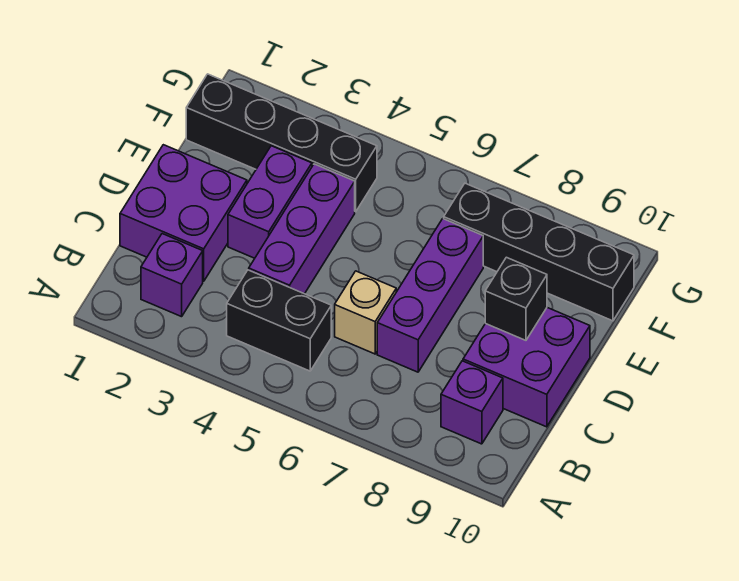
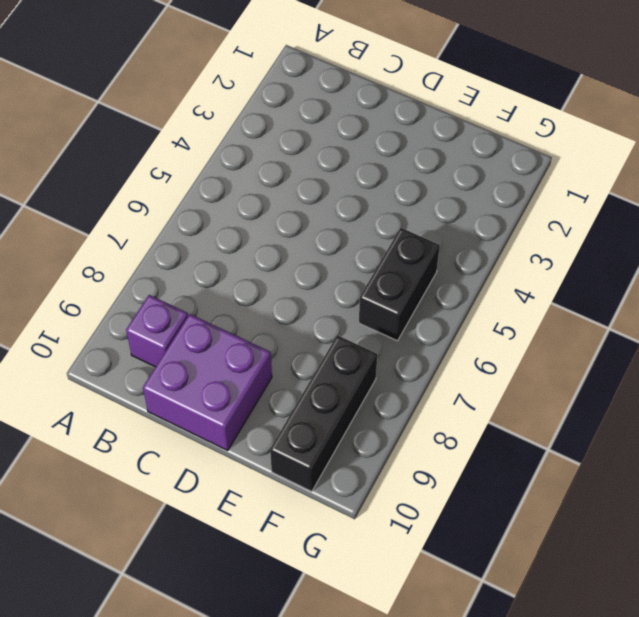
black brick F5:F6 level 1 -> black brick B4:B5 level 1
black brick F8:F10 level 1 -> black brick F7:F10 level 1
none -> purple brick B2 level 1
none -> purple brick C1:D2 level 1
none -> purple brick C4:E4 level 1

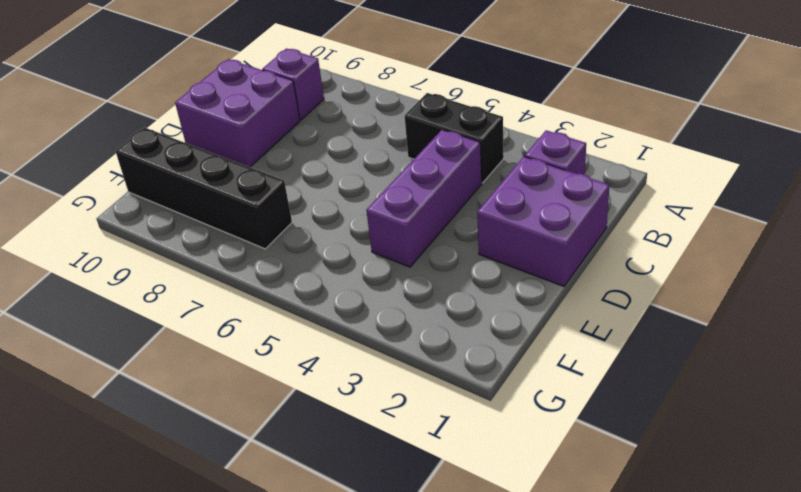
none -> tan brick C6 level 1
none -> purple brick C7:E7 level 1
none -> purple brick D3:E3 level 1

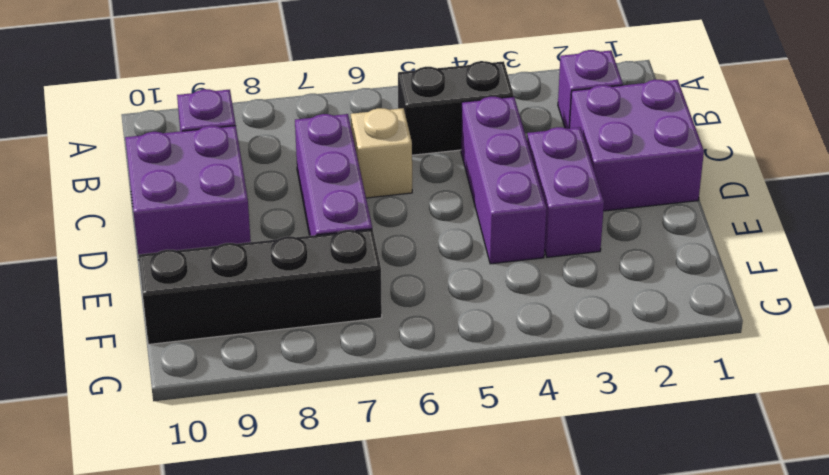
none -> black brick F1:F4 level 1
none -> black brick D9 level 2

